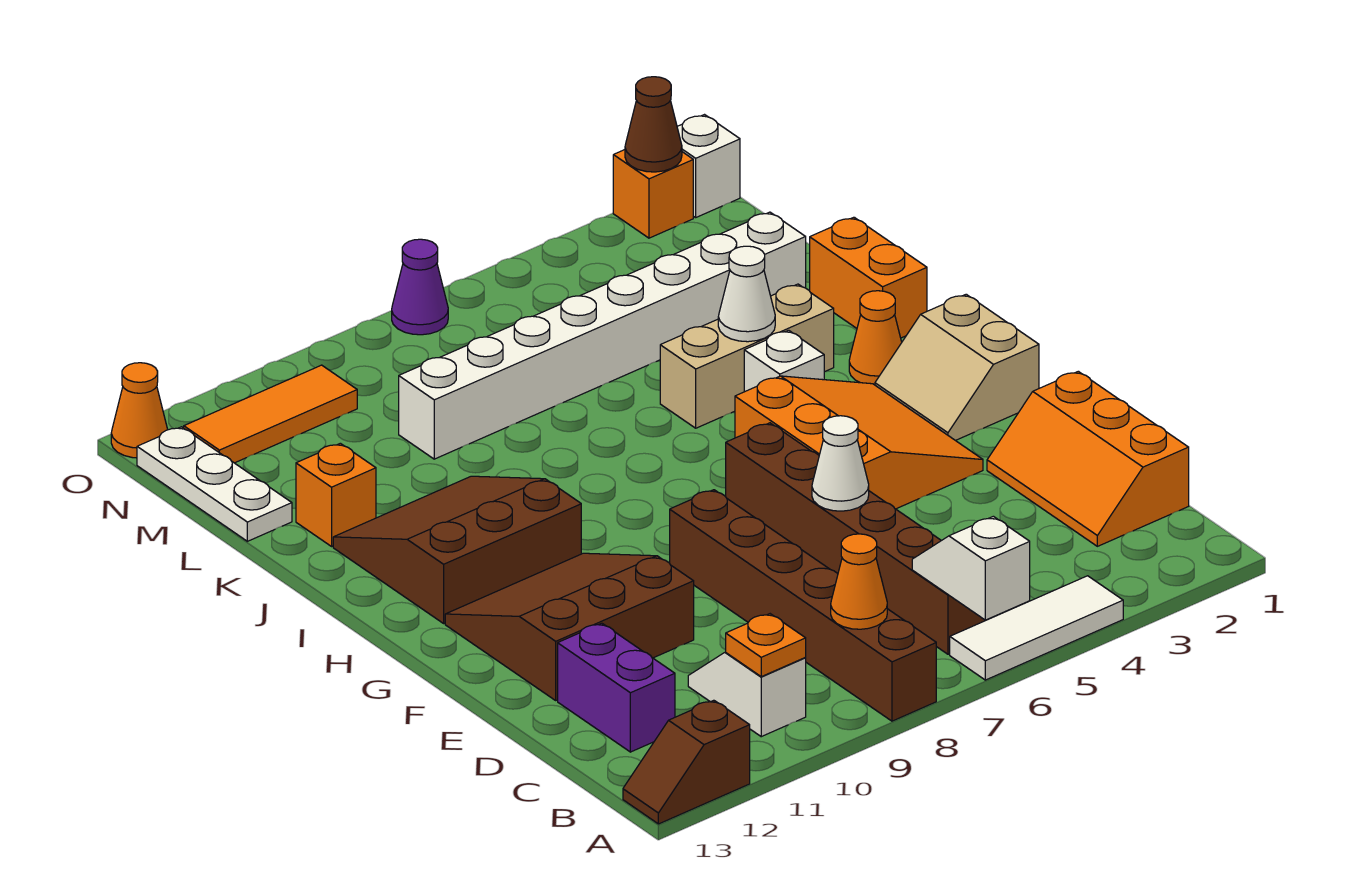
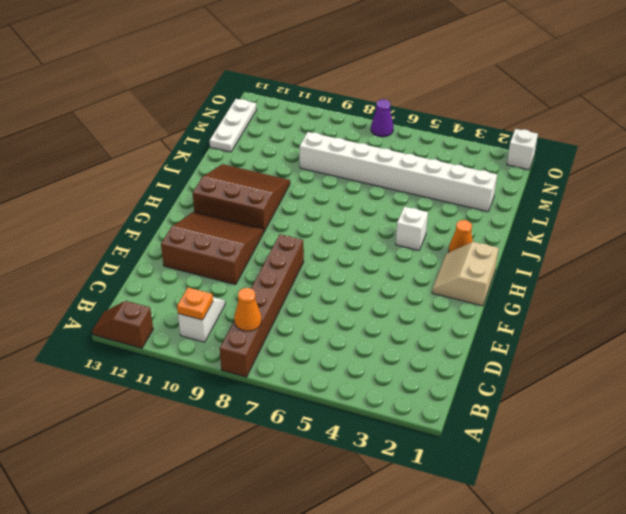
none -> white tile A4:A6 level 1
none -> brown brick B6:G6 level 1
none -> orange slope C1:E2 level 1 top 1

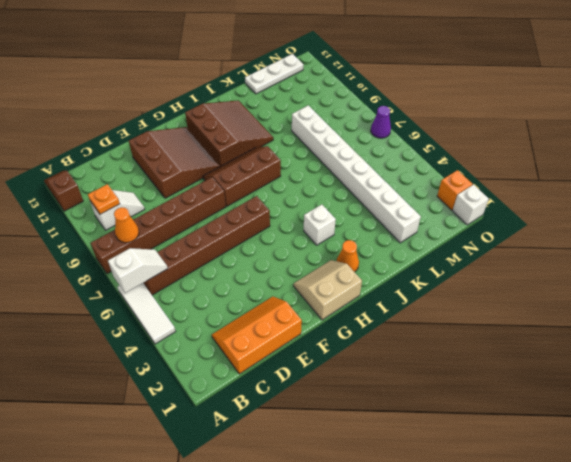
brown slope G8:I9 level 1 top 8 -> none
none -> purple brick C12:D12 level 1
none -> orange slope F3:H5 level 1 top 5
none -> orange brick J1:K1 level 1

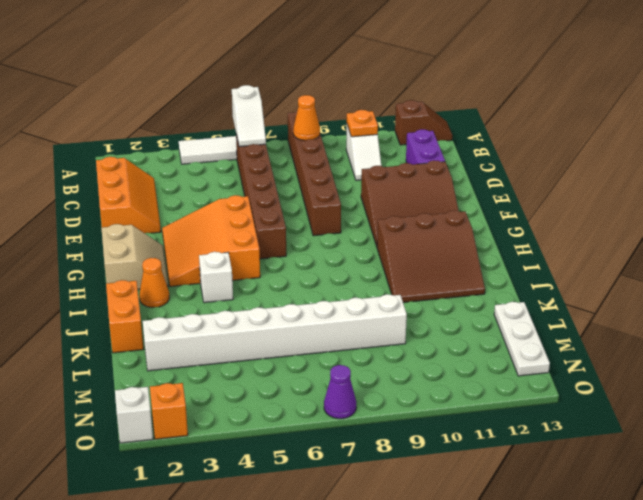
none -> tan brick J3:J5 level 1
none -> orange brick K12 level 1
none -> orange tile N10:N12 level 1

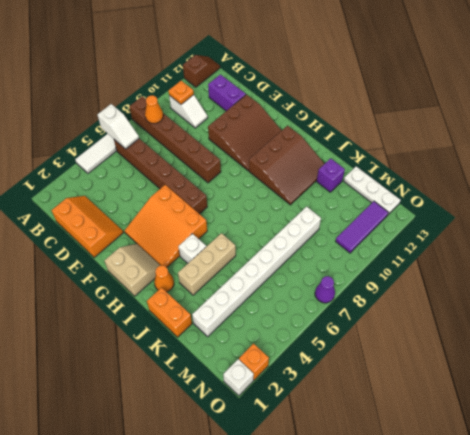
purple brick K12 level 1 -> orange brick K12 level 1
purple tile N10:N12 level 1 -> orange tile N10:N12 level 1
none -> orange cone O13 level 1
none -> white cone E6 level 2
none -> white cone J4 level 2

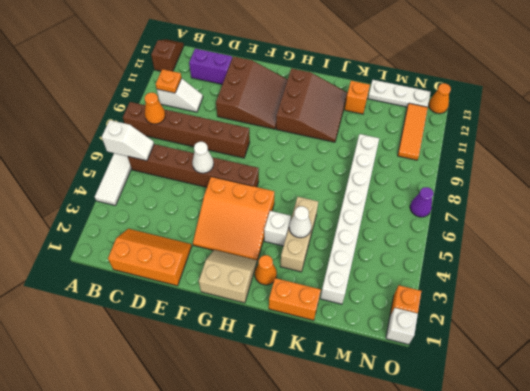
none -> brown cone O2 level 2

